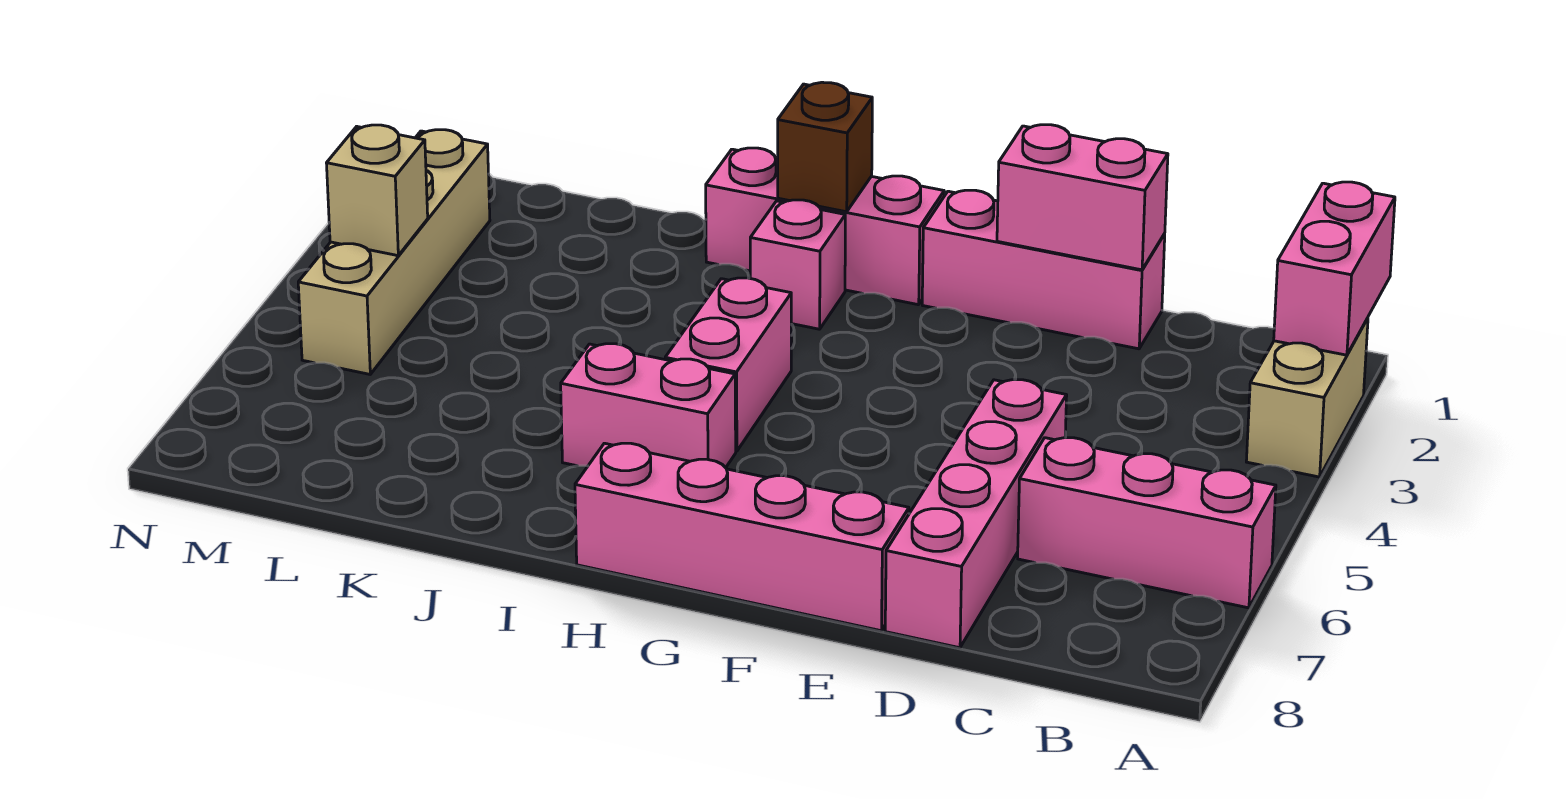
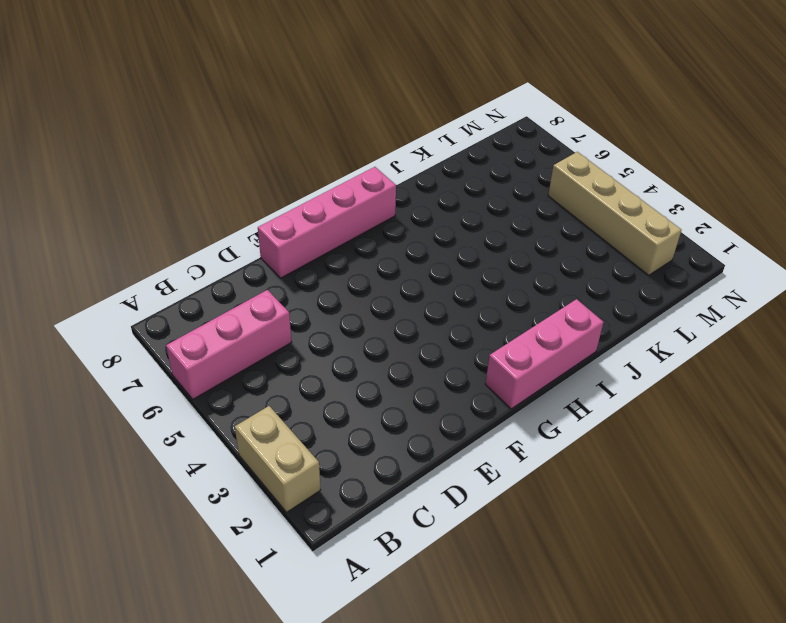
none -> pink brick D1:F1 level 1
none -> pink brick D5:D8 level 1
none -> pink brick H2 level 1

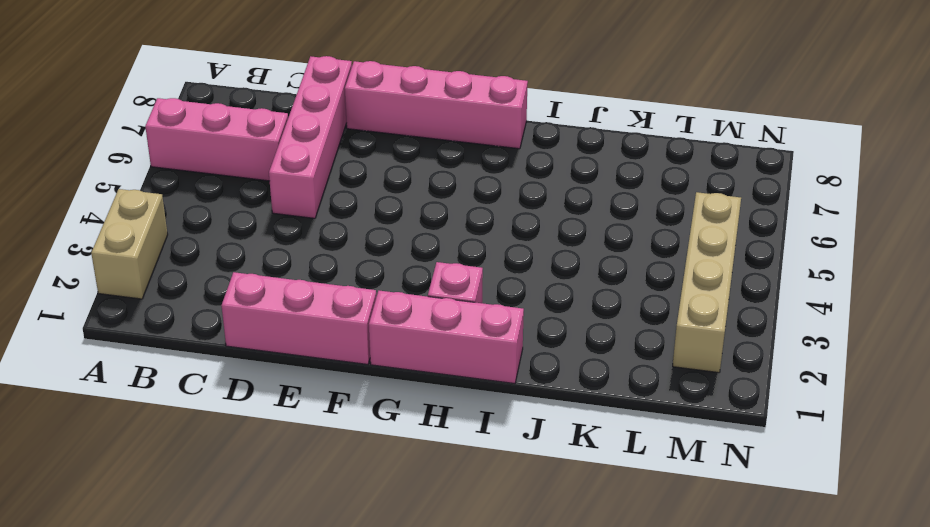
none -> pink brick H4:H5 level 1
none -> pink brick H6:I6 level 1
none -> pink brick A1:A2 level 2

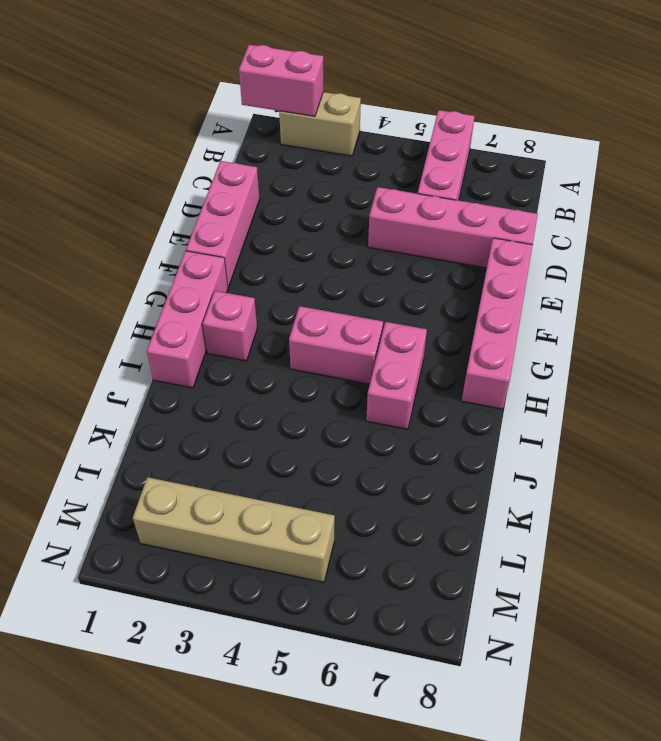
none -> pink brick D1:E1 level 2
none -> brown brick H1 level 2
none -> tan brick M4 level 2

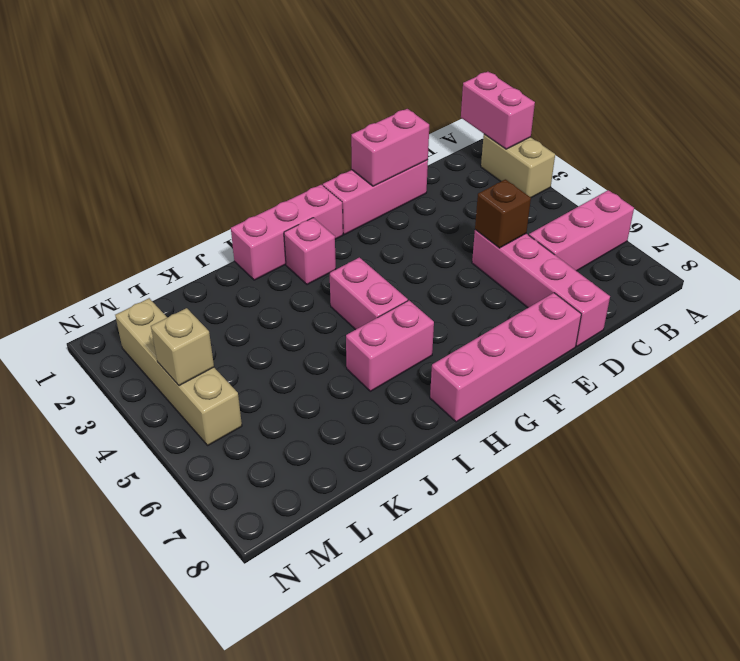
brown brick D5 level 2 -> brown brick H1 level 2

